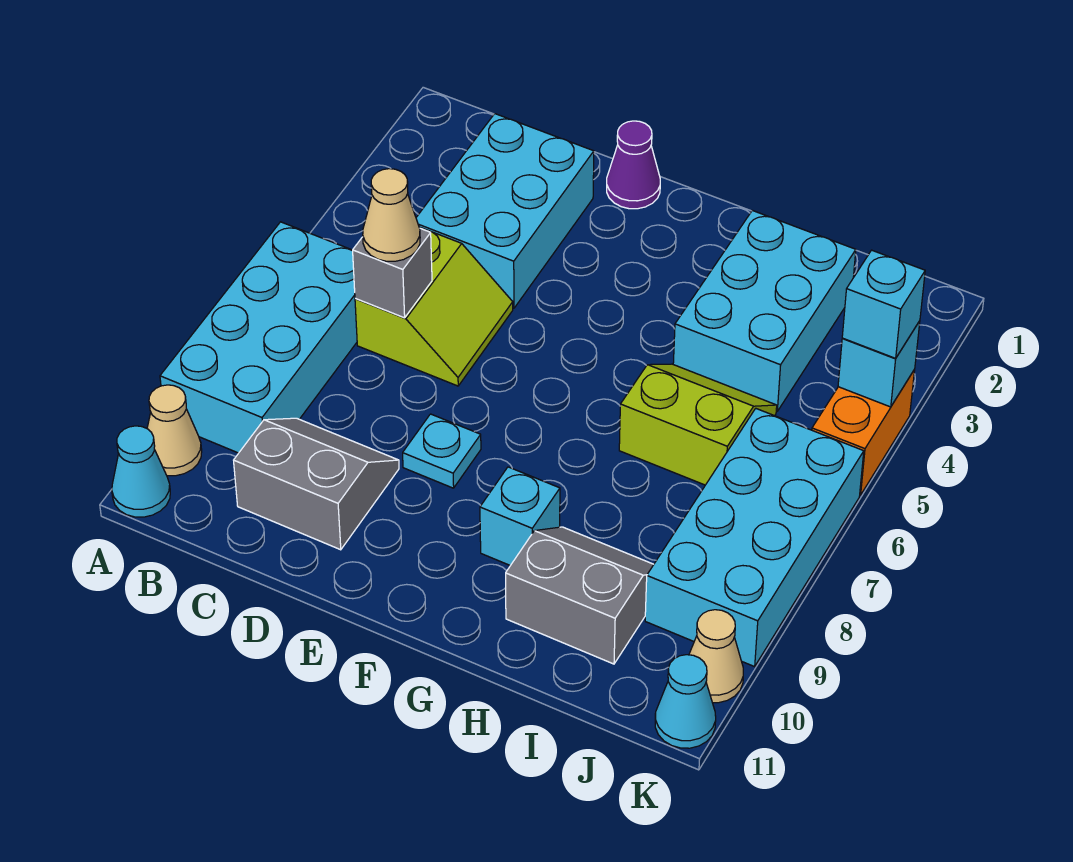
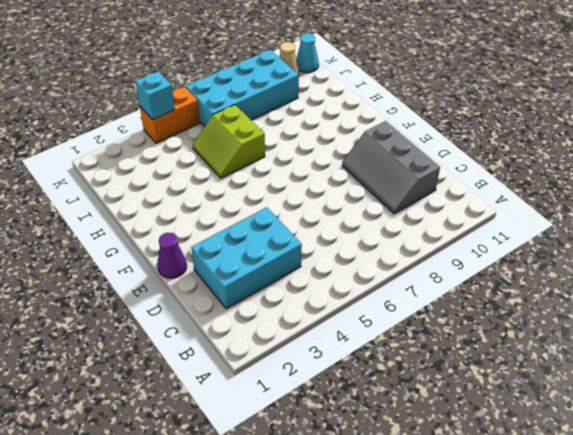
grey slope C9:E10 level 1 top 10 -> grey slope C9:D10 level 1 top 10
none -> cyan brick A6:B9 level 1
none -> tan cone A10 level 1
none -> cyan cone A11 level 1

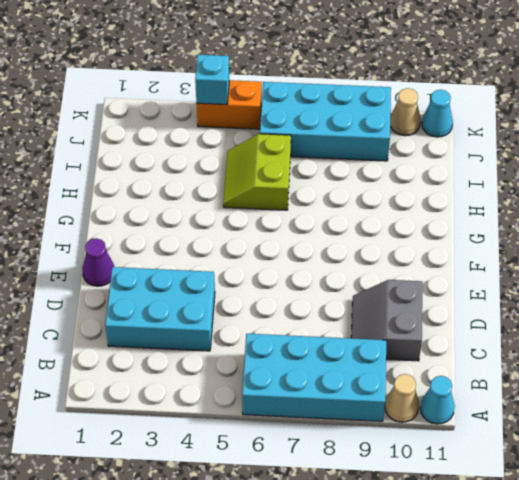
none -> lime slope C5:D6 level 1 top C
none -> cyan plate E8 level 1
none -> cyan brick G9 level 1

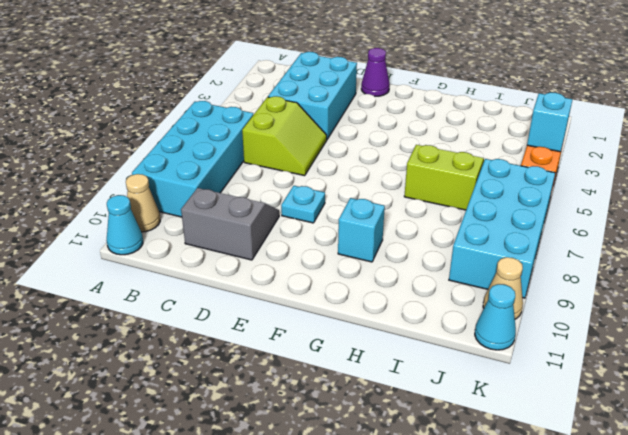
none -> cyan brick H2:I4 level 1
none -> grey slope H9:I10 level 1 top 10
none -> grey brick C6 level 2

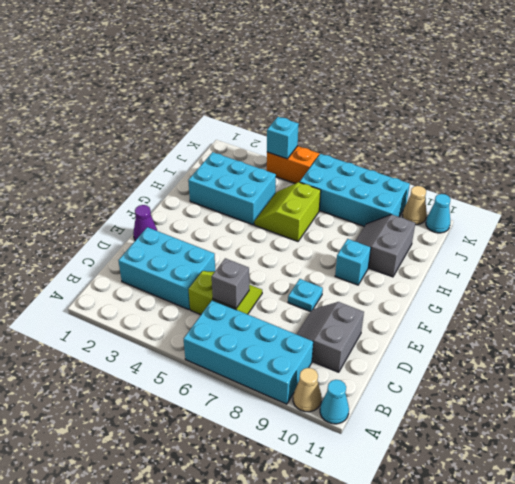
none -> tan cone C6 level 3
none -> cyan brick K4 level 3

